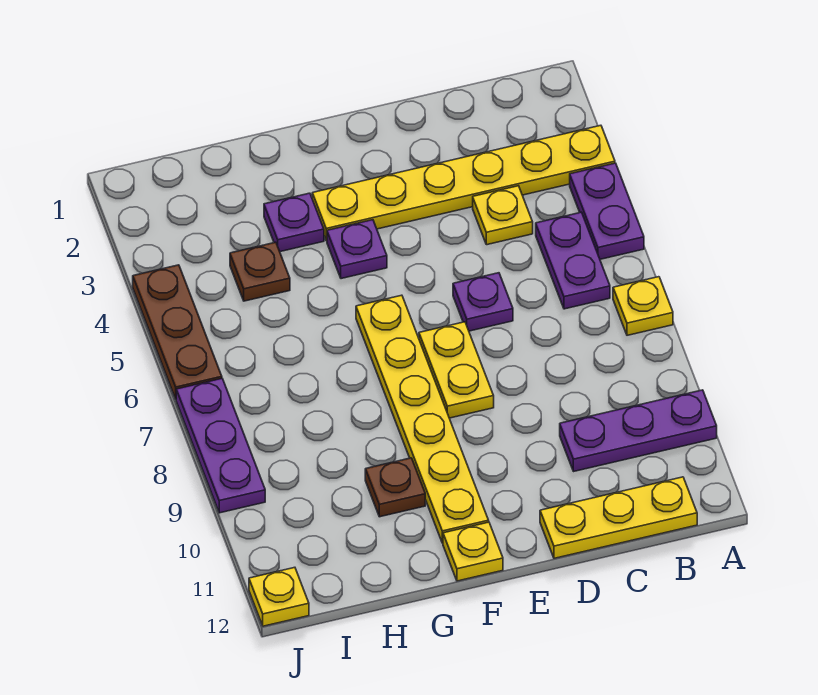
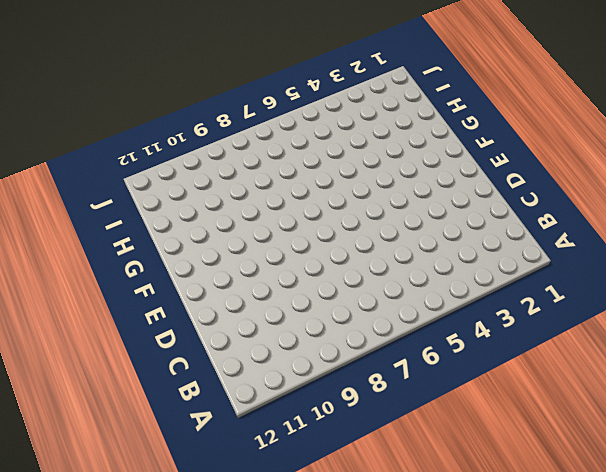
none -> yellow plate A3:F3 level 1
none -> purple plate A4:A5 level 1
none -> yellow plate A7 level 1

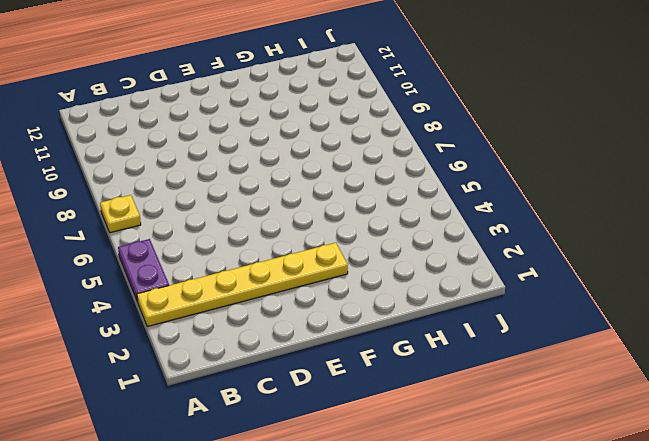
none -> purple plate A10:C10 level 1
none -> purple plate B5:B6 level 1
none -> yellow plate B12:D12 level 1

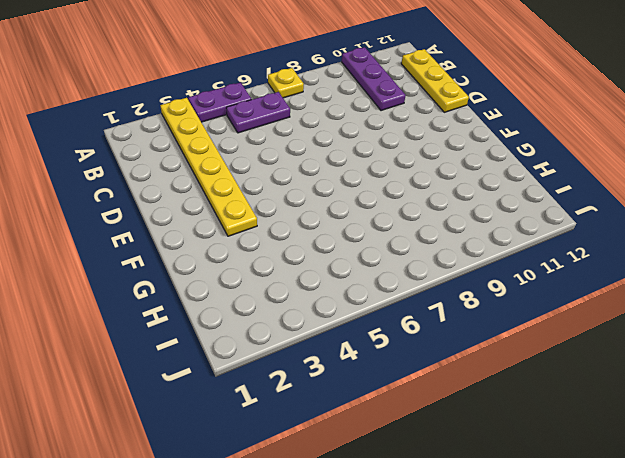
none -> yellow plate C4 level 1
none -> purple plate D6 level 1
none -> yellow plate E7:E8 level 1

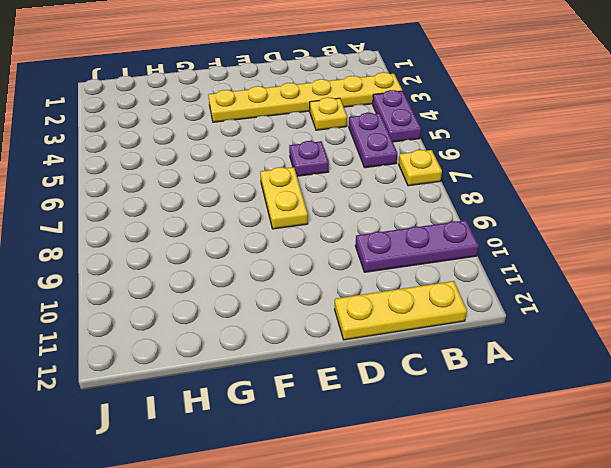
none -> purple plate F4 level 1
none -> yellow plate F6:F11 level 1
none -> yellow plate F12 level 1

